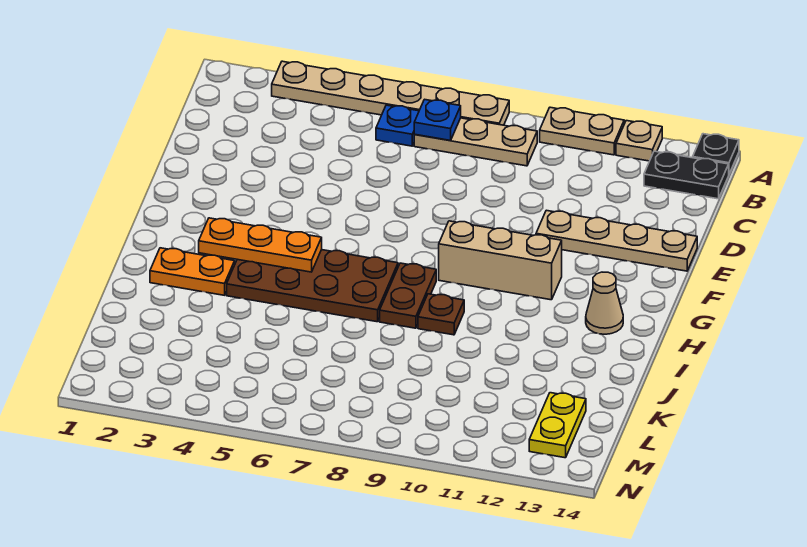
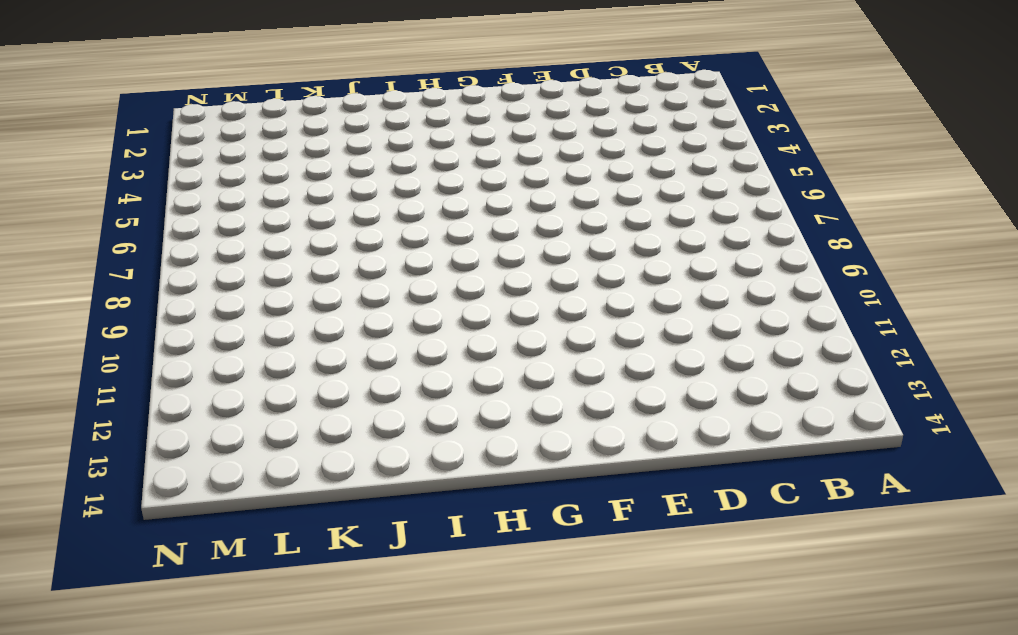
none -> tan plate A3:A8 level 1
none -> tan plate A10:A11 level 1
none -> tan plate A12 level 1

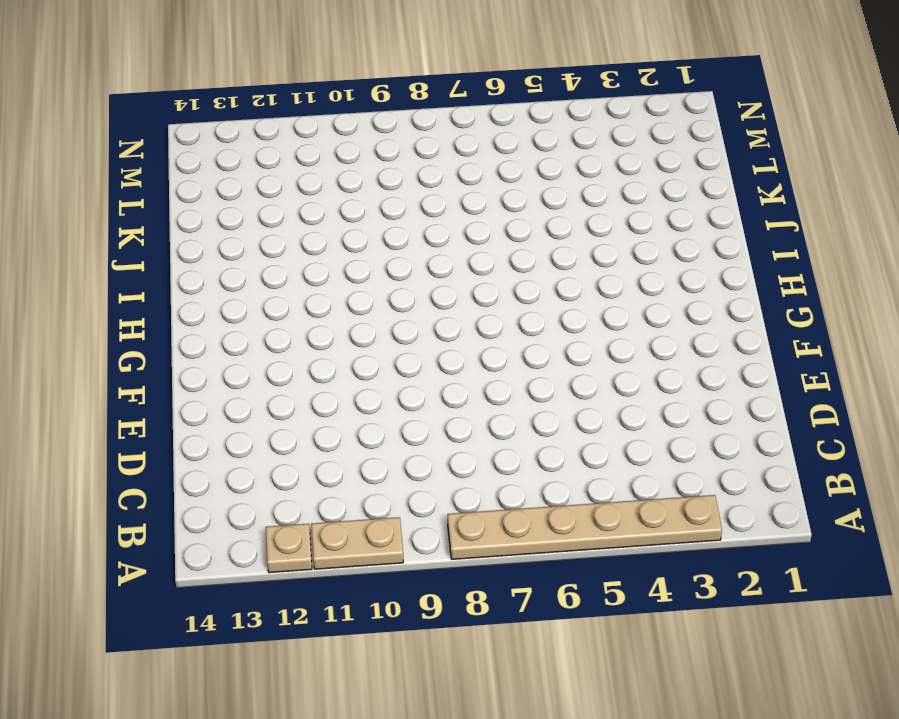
none -> black plate A14 level 1
none -> blue plate B6 level 1
none -> tan plate B7:B9 level 1

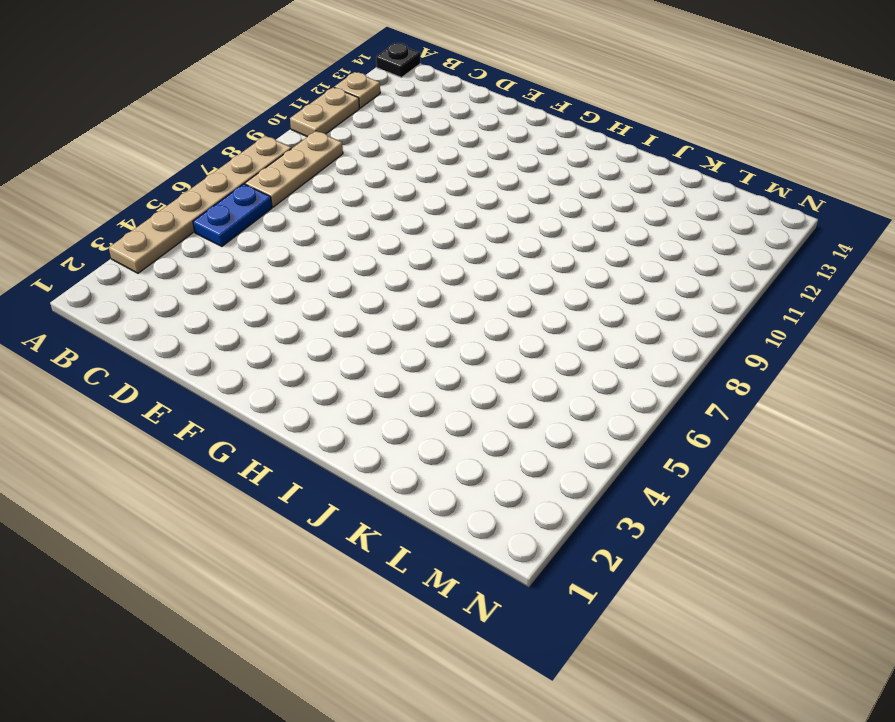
blue plate B5:B6 level 1 -> blue plate B6 level 1
none -> black plate B13:B14 level 1
none -> tan plate E11:E14 level 1
none -> tan brick G9:G11 level 1

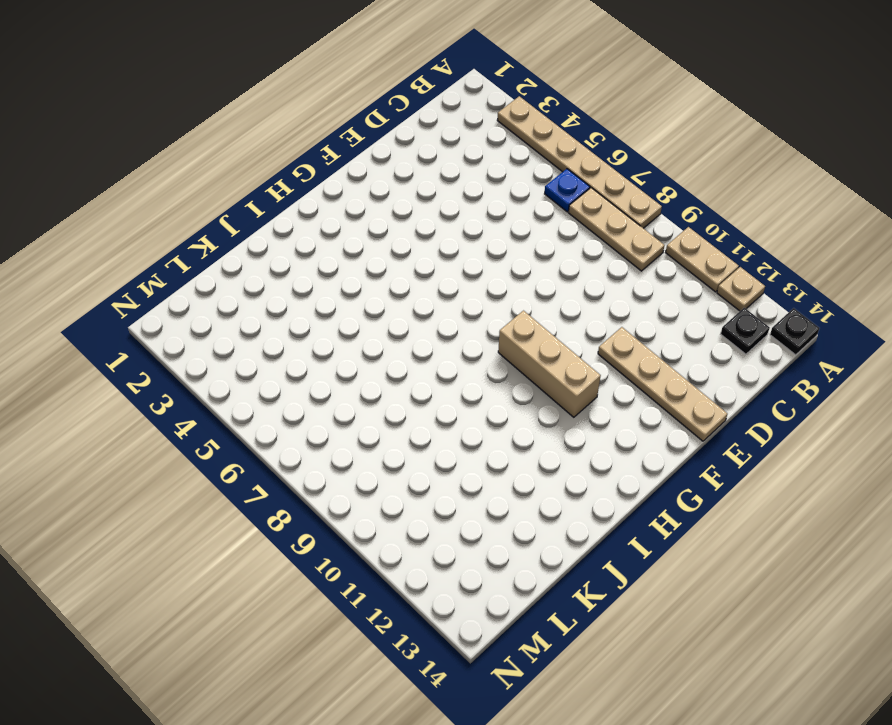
black plate B13 level 1 -> black plate B13:B14 level 1
none -> brown plate H4:I7 level 1
none -> brown plate H8:I8 level 1
none -> tan cone H13 level 1

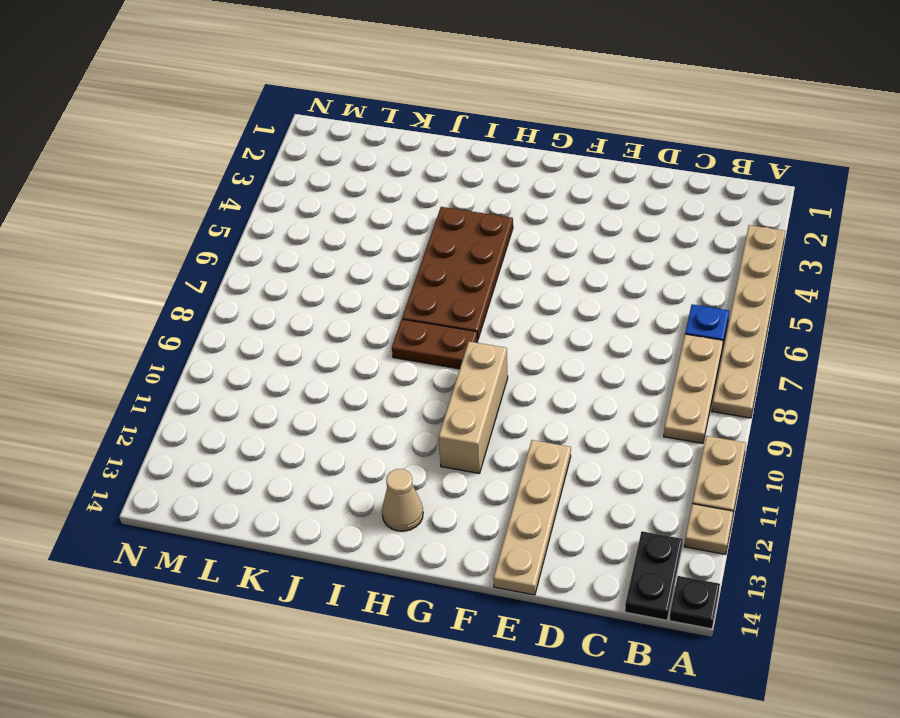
none -> orange plate I2:I3 level 1
none -> brown plate I9 level 1
none -> yellow plate L13:M13 level 1

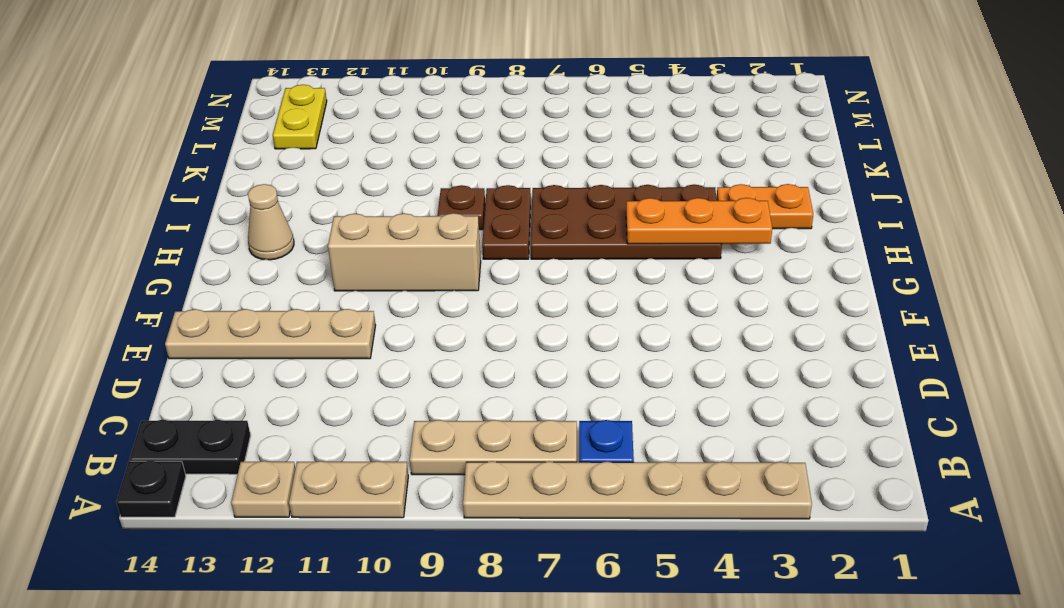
none -> blue plate B7 level 2

